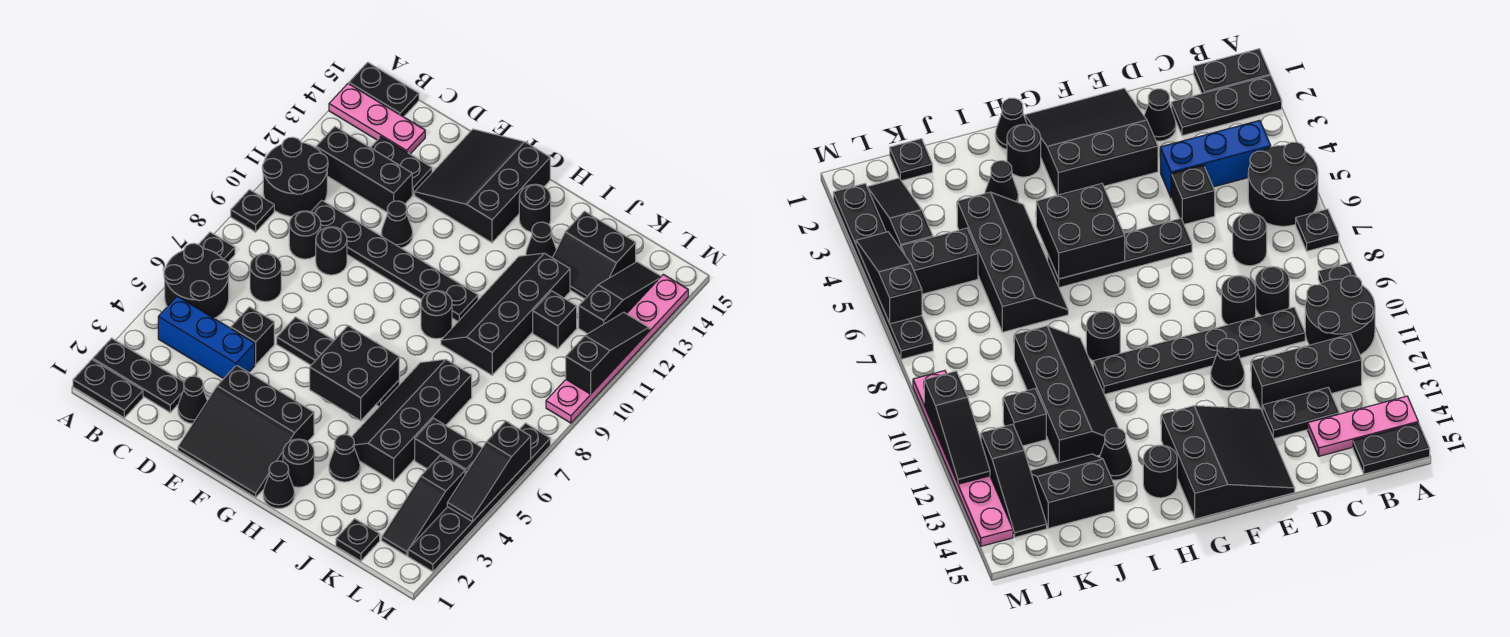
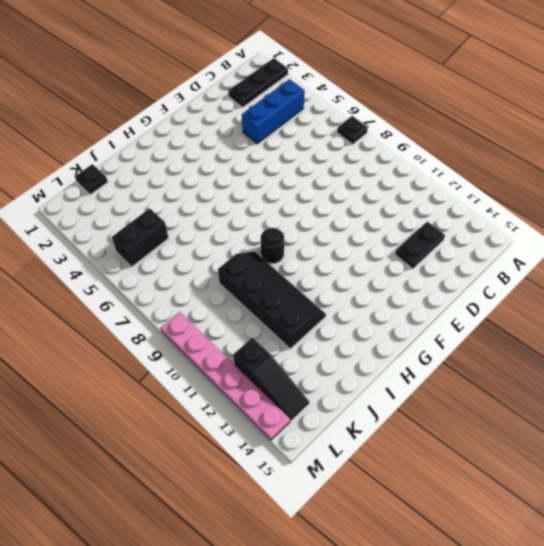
none -> black plate A1:B1 level 1
none -> black round brick A5:B6 level 1
none -> black plate A9 level 1
none -> black round brick A10:B11 level 1

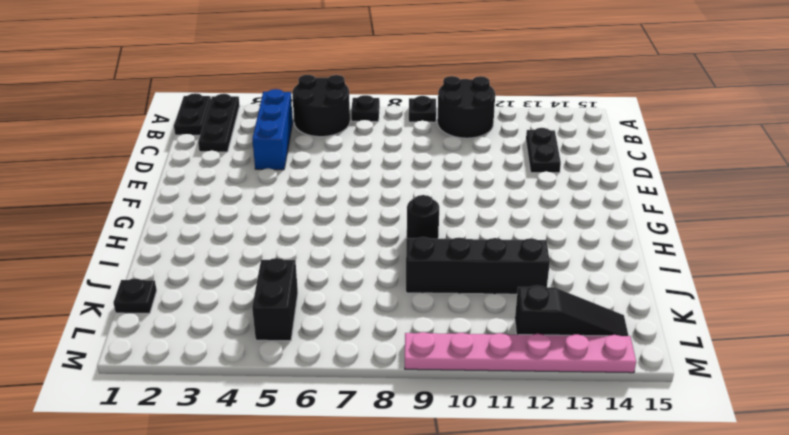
none -> pink plate A14:C14 level 1
none -> black plate A15:B15 level 1
none -> black brick B12:D12 level 1
none -> black round brick C7 level 1

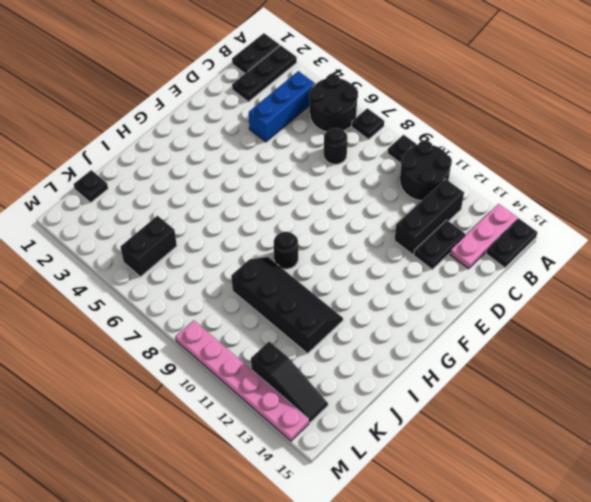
none -> black round brick C9 level 1
none -> black plate C10:H10 level 1
none -> black cone D2 level 1
none -> black brick D5 level 1

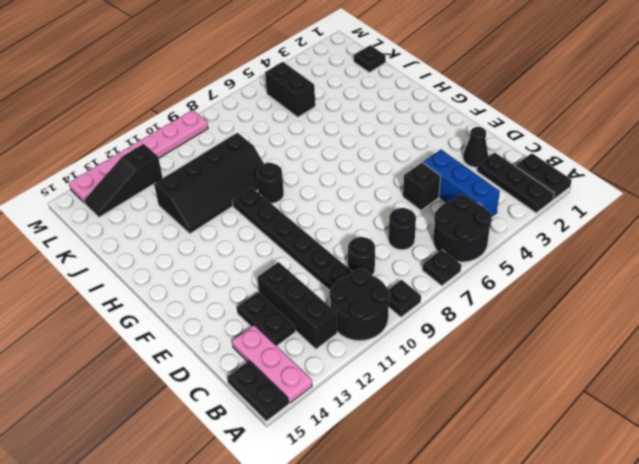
none -> black round brick D9 level 1
none -> black slope E1:G3 level 1 top 3
none -> black plate E6:H6 level 1
none -> black cone E11 level 1

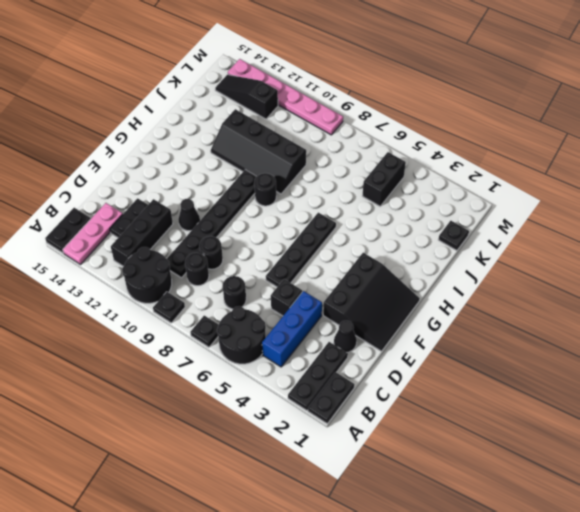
none -> black slope E13:G15 level 1 top G
none -> black cone H1 level 1
none -> black round brick H2 level 1
none -> black round brick H14 level 1

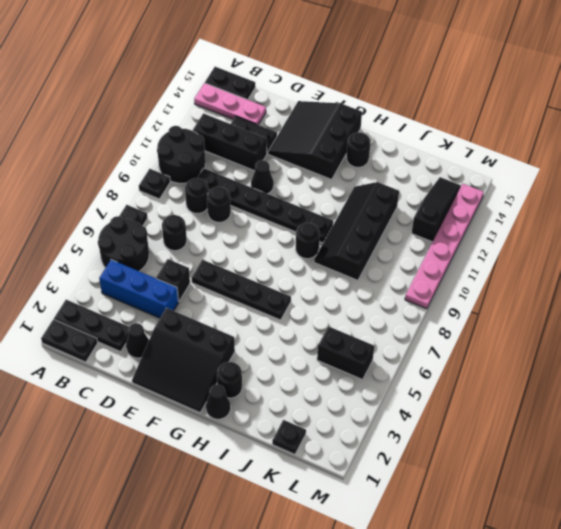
none -> black cone I3 level 1
none -> black slope I4:J7 level 1 top J
none -> black cone I13 level 1
none -> black slope J13:K14 level 1 top 14

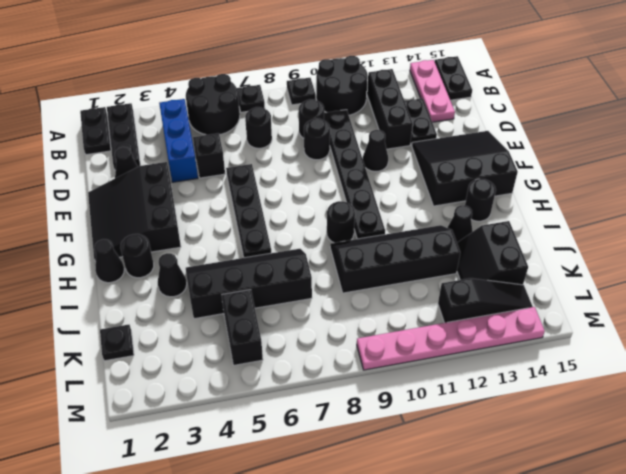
none -> black brick K11 level 1
none -> black slope L2:L4 level 1 top 4
none -> black plate M2:M7 level 1
none -> black brick G5:H6 level 2

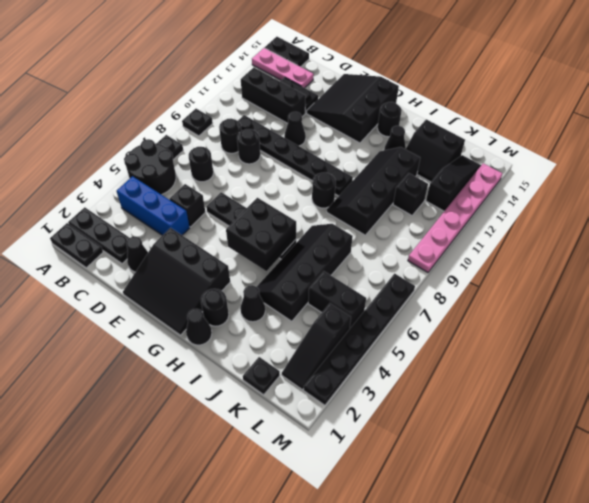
none -> black round brick A10:B11 level 1
none -> black slope M4:M6 level 2 top 6
none -> black slope M10:M12 level 2 top 10

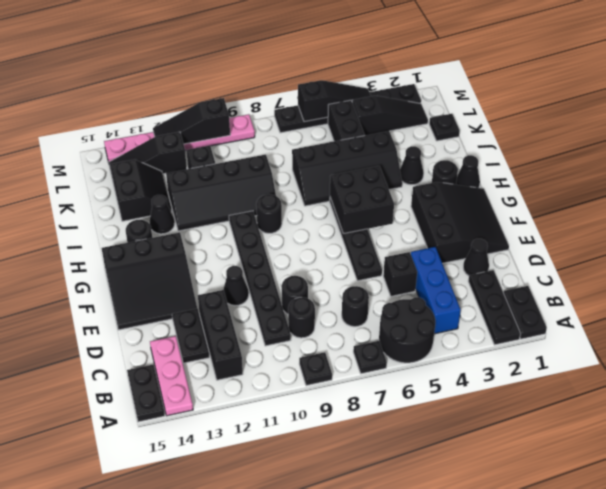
none -> black round brick A10:B11 level 1

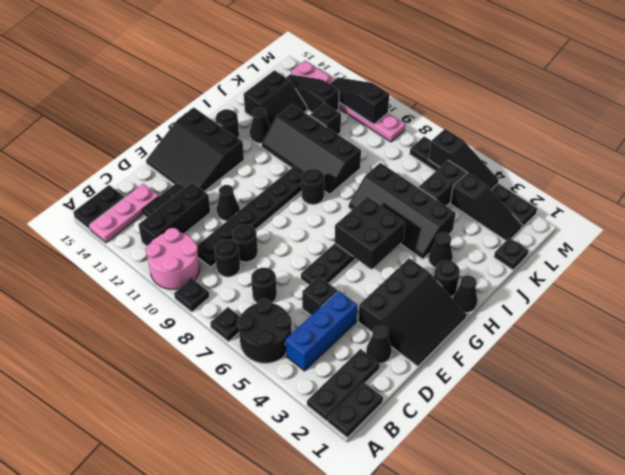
pink round brick A10:B11 level 1 -> black round brick A10:B11 level 1

